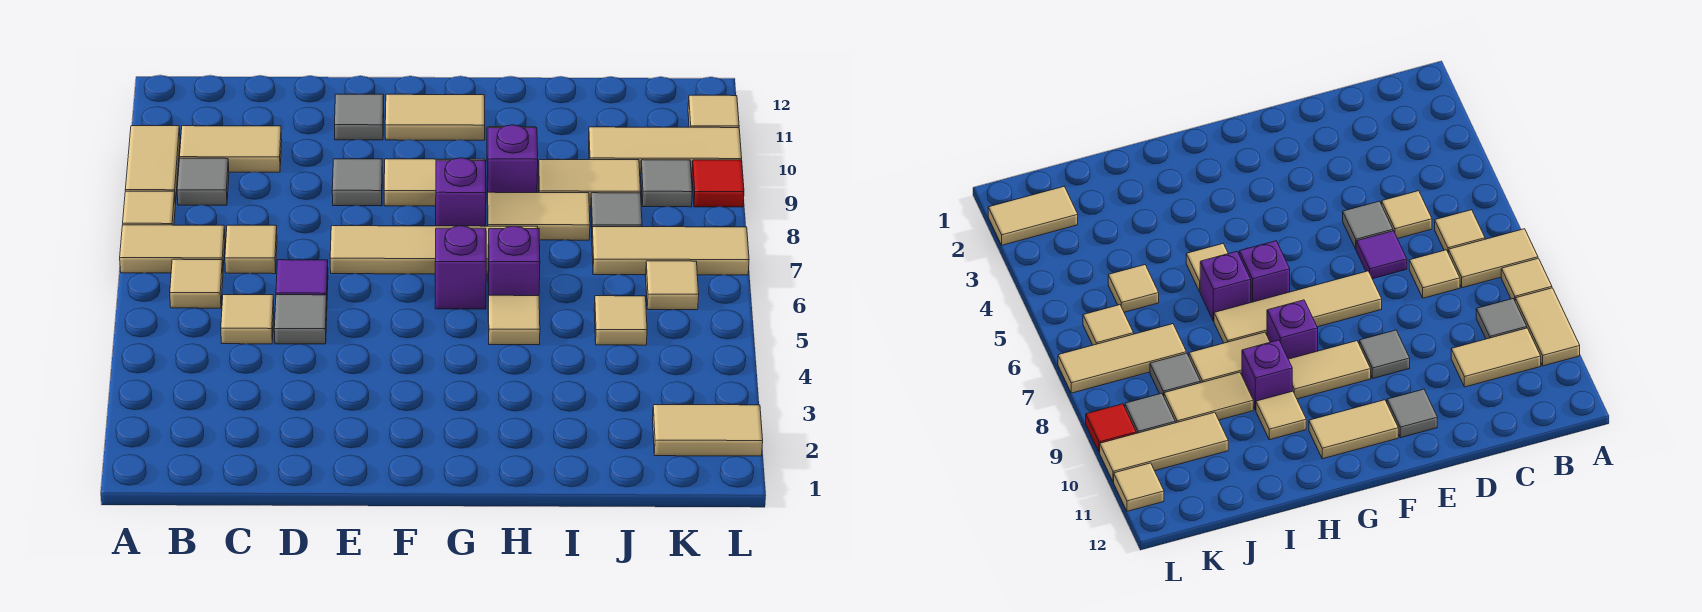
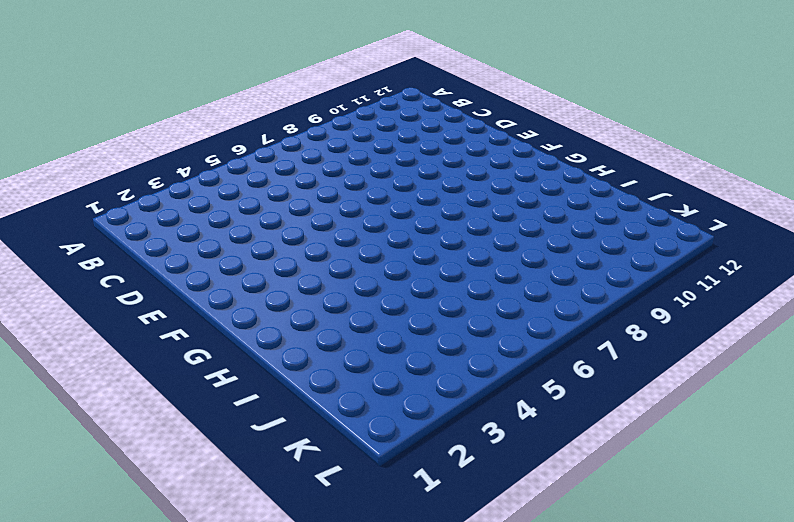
none -> tan tile A7:B7 level 1
none -> tan tile A8 level 1
none -> tan tile A9:A10 level 1
none -> tan tile B6 level 1

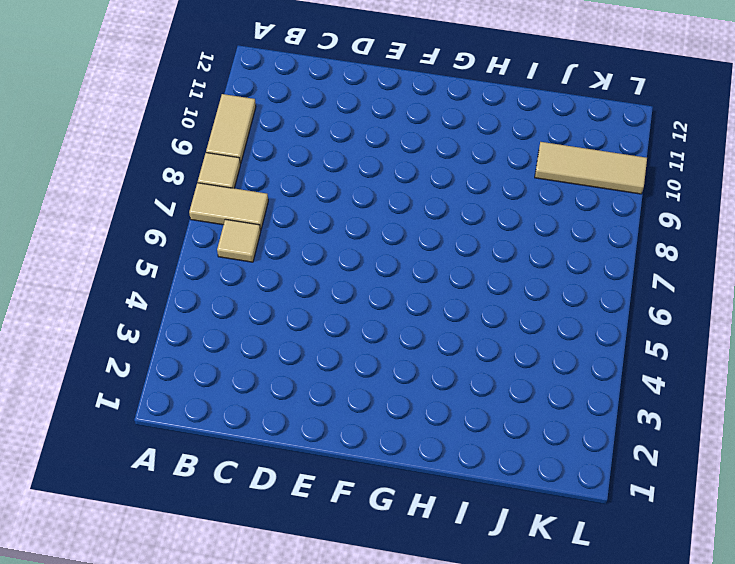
none -> grey tile B9 level 1
none -> tan tile B10:C10 level 1
none -> tan tile C5 level 1
none -> tan tile C7 level 1

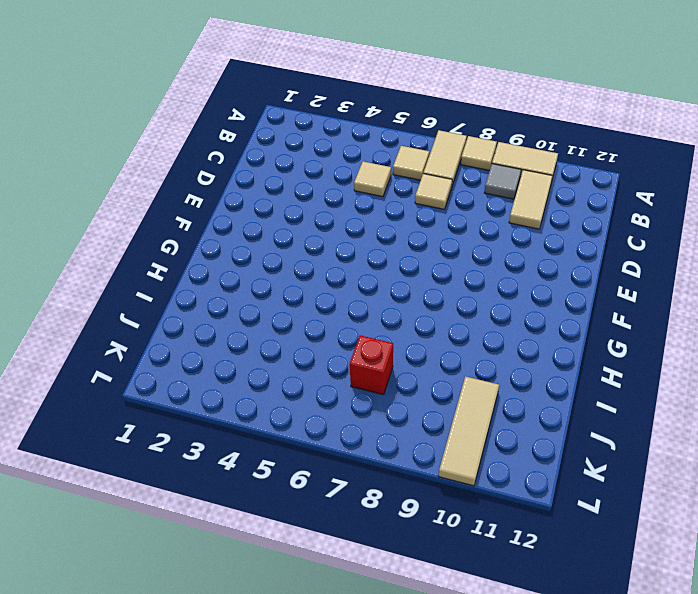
red brick J7 level 1 -> tan tile J7:L7 level 1
none -> grey tile D5 level 1
none -> purple tile D6 level 1
none -> tan tile E7:H7 level 1
none -> grey tile E9 level 1

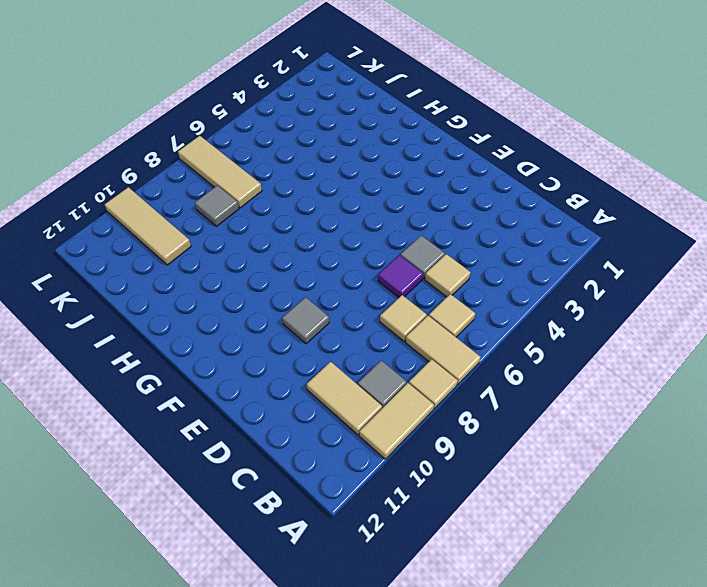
none -> tan tile E7:H7 level 1
none -> grey tile E11 level 1
none -> tan tile F9:G9 level 1
none -> tan tile F11:G11 level 1

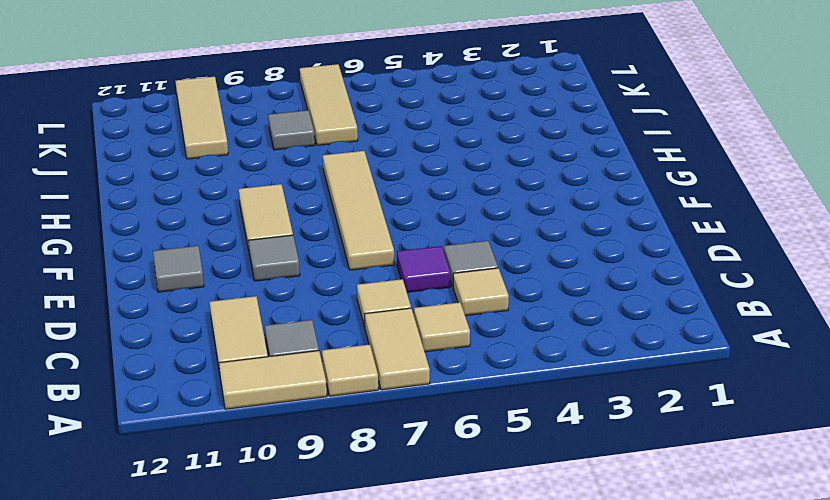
none -> tan tile F11:G11 level 1
none -> purple brick G6 level 1
none -> purple brick G8 level 1
none -> tan tile H5 level 1

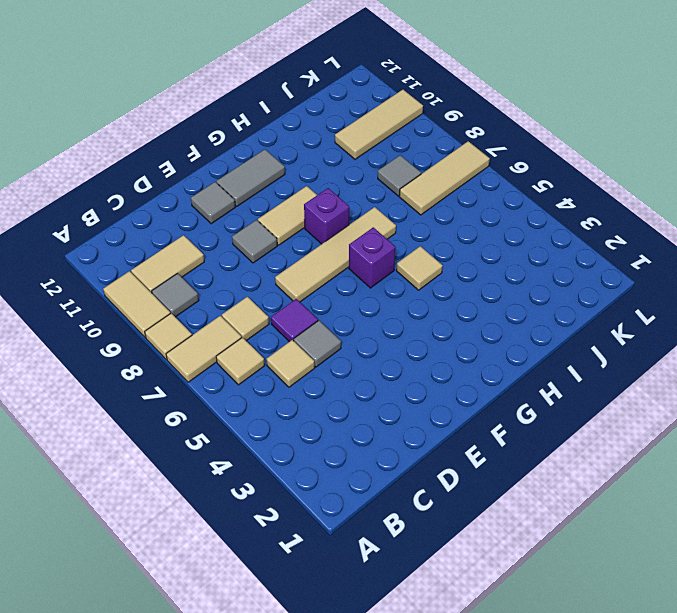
grey tile F11:G11 level 1 -> tan tile F11:G11 level 1
none -> purple brick H6 level 1
none -> tan tile H8:I8 level 1
none -> purple brick H9 level 1
none -> tan tile H10 level 1

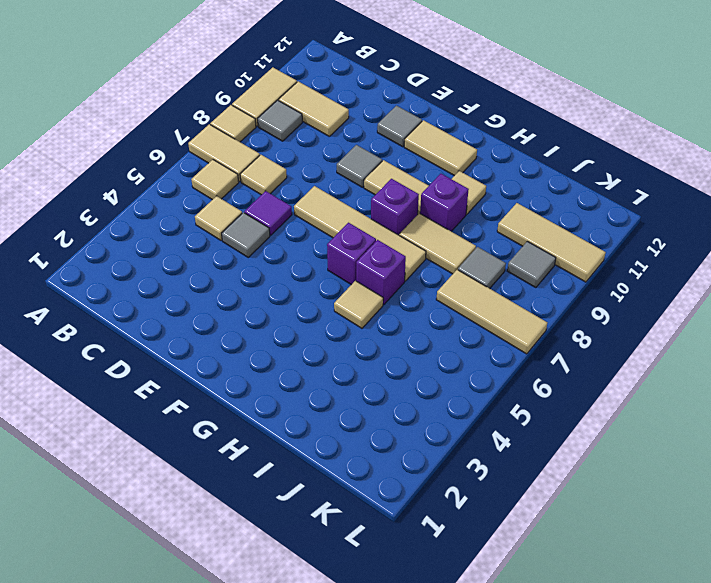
none -> tan tile I9:J9 level 1
none -> tan tile J5 level 1
none -> tan tile K2:L2 level 1
none -> tan tile K6 level 1

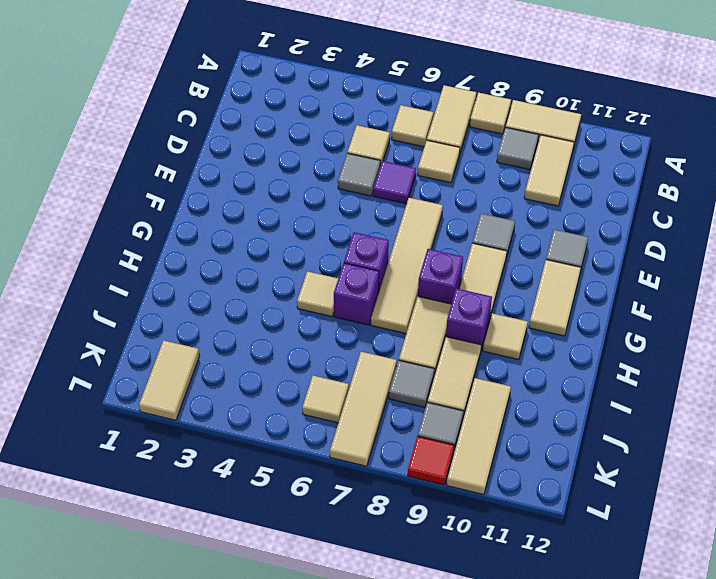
none -> tan tile J5 level 1
none -> tan tile L11 level 1

